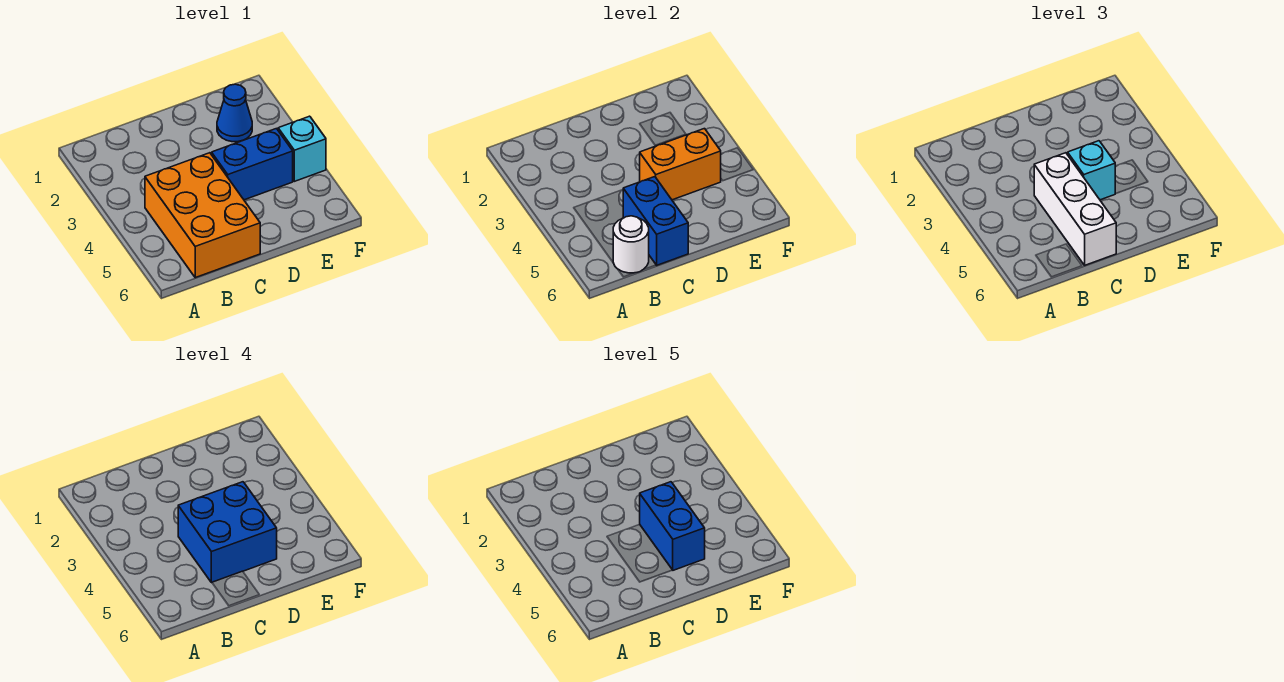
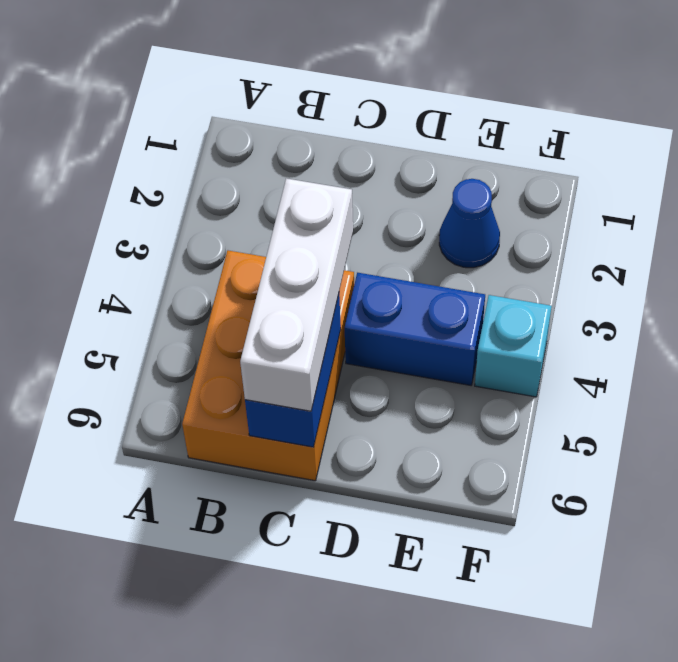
none -> white round brick B6 level 2
none -> orange brick D4:E4 level 2

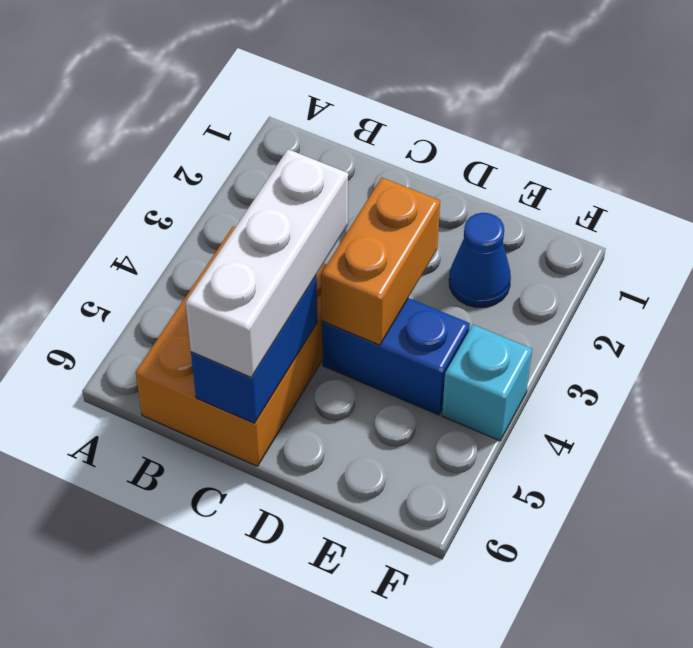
orange brick D3:D4 level 2 -> orange brick D4:E4 level 2
none -> white round brick B6 level 2
none -> cyan brick D4 level 3

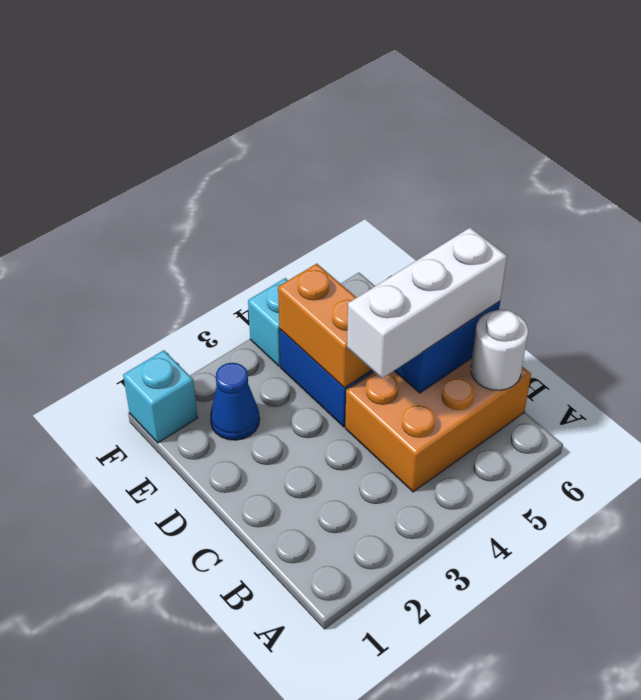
cyan brick F1 level 1 -> cyan brick D4 level 3
none -> blue brick C4:D5 level 4
none -> blue brick D4:D5 level 5

